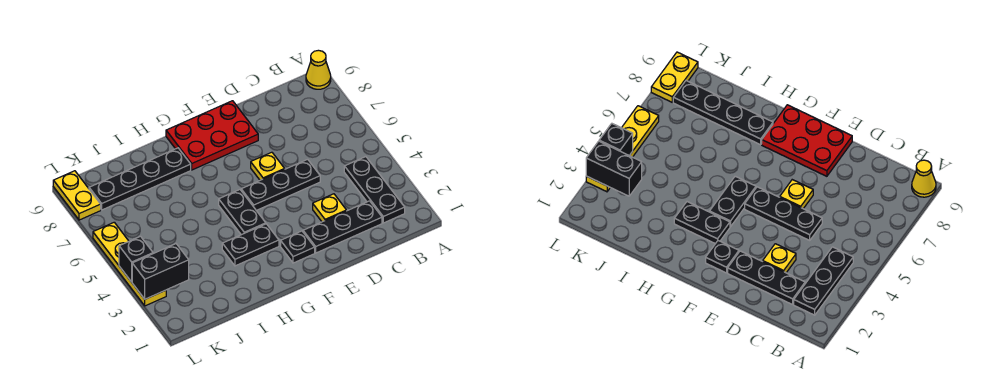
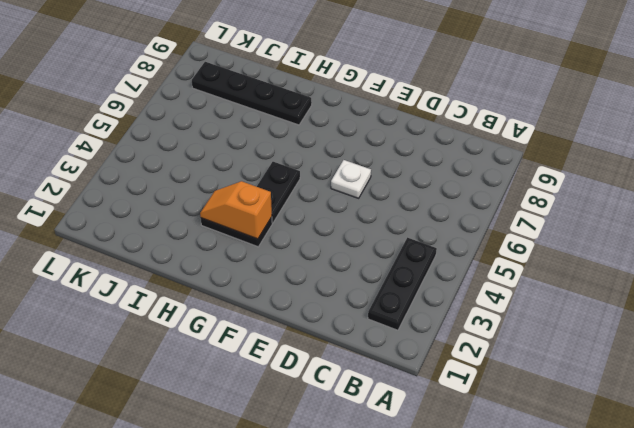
white plate E6 level 1 -> yellow plate E6 level 1
orange slope G3:H3 level 2 top G -> none
none -> yellow cone A9 level 1
none -> black plate C2:E2 level 1
none -> yellow plate D3 level 1

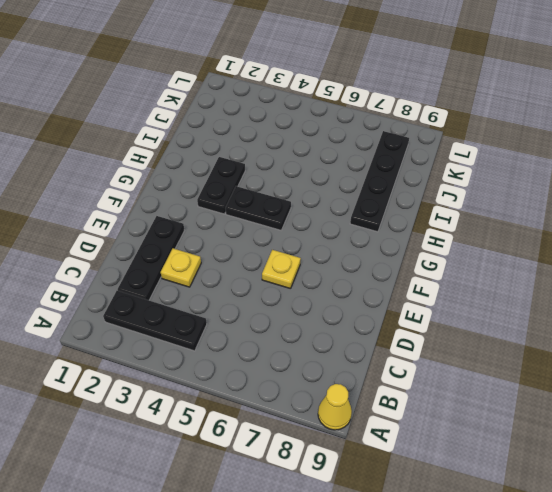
none -> black plate D5:F5 level 1
none -> red plate E8:G9 level 1
none -> black plate F2 level 1

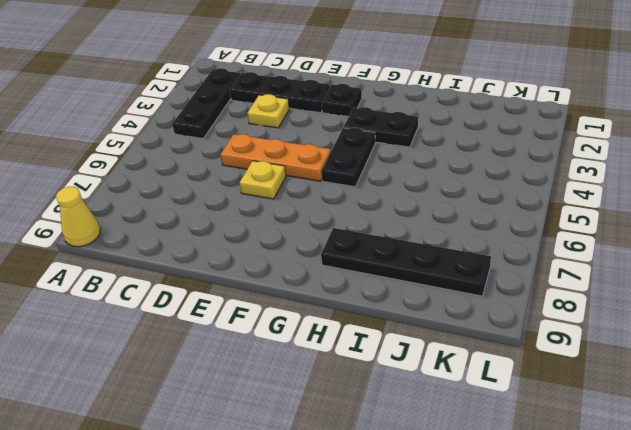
orange plate D5:F5 level 1 -> black plate D5:F5 level 1
none -> red plate E8:G9 level 1
none -> yellow plate L3:L6 level 1
none -> yellow plate L8:L9 level 1

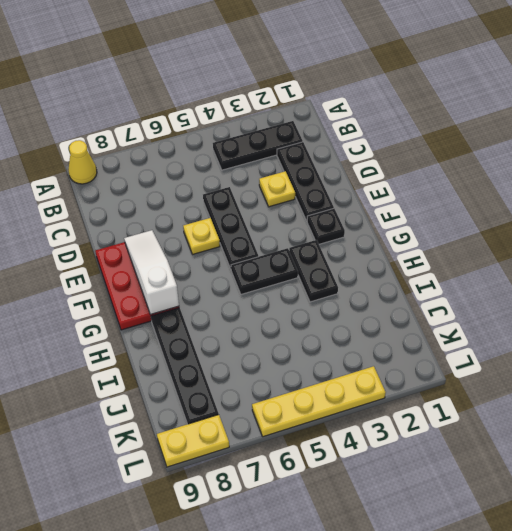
white slope E8:G8 level 2 top G -> none
none -> black brick K3:L3 level 2
none -> black brick L4 level 2

